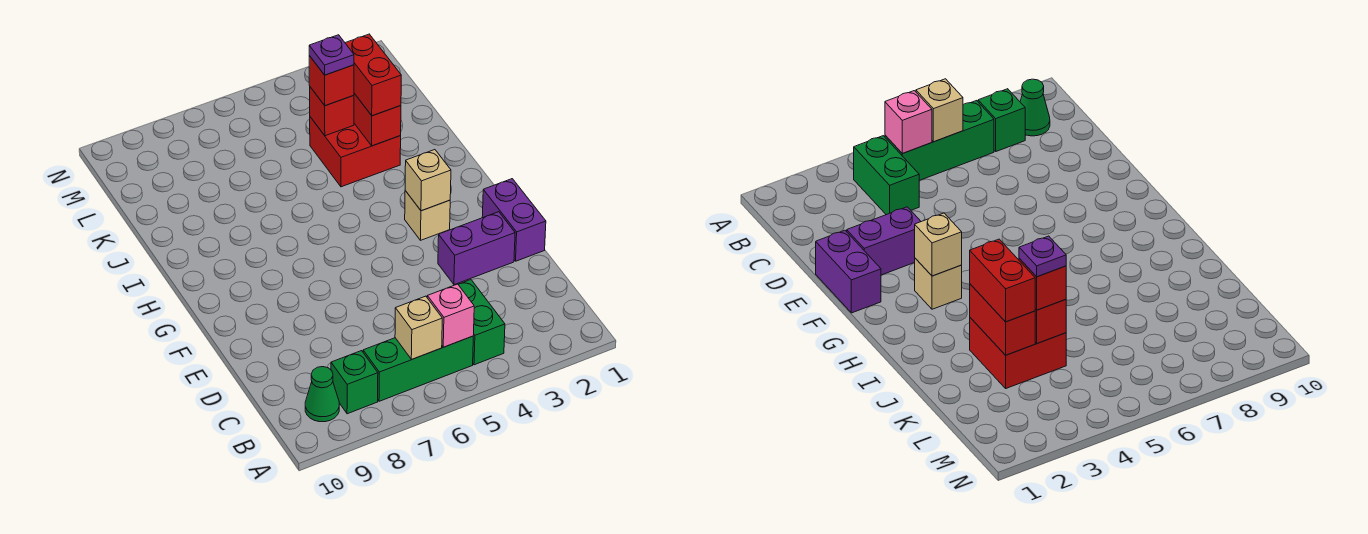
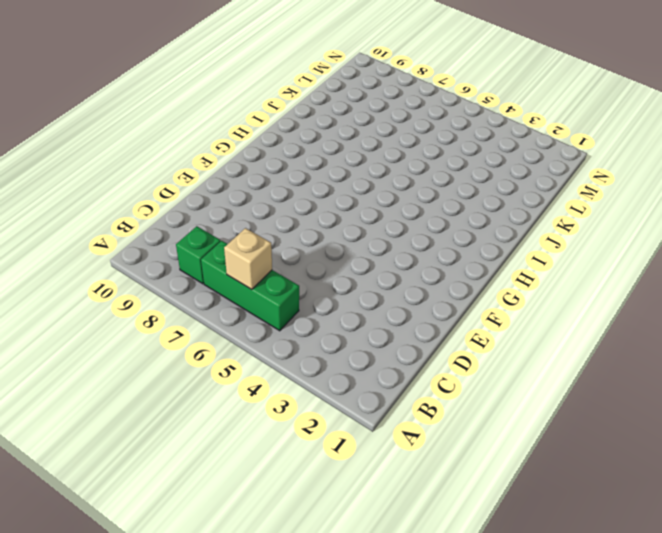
none -> green brick B4:C4 level 1
none -> green cone B9 level 1
none -> purple brick E1:F1 level 1

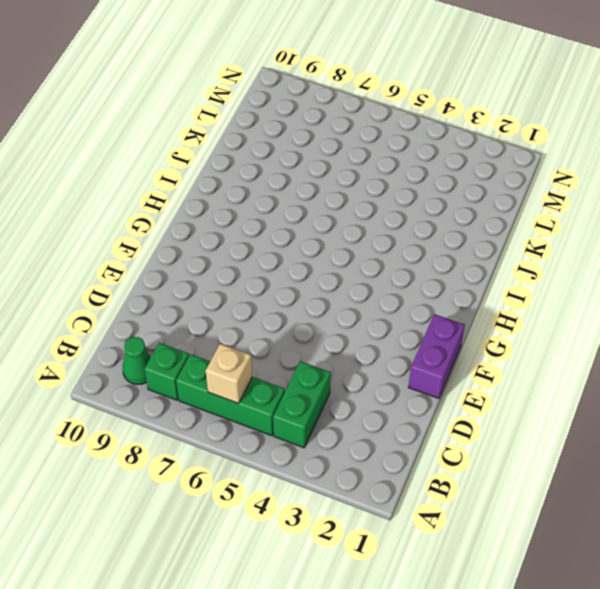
none -> purple brick E2:E3 level 1
none -> tan brick G3 level 1
none -> red brick J3:K4 level 1

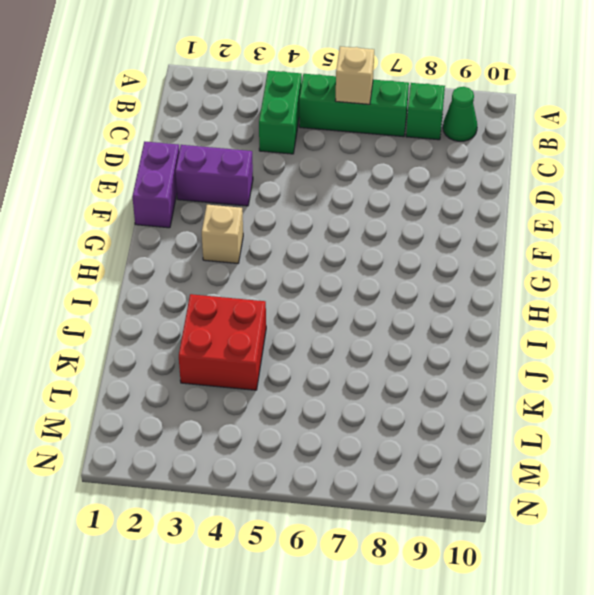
none -> pink brick B5 level 2
none -> tan brick G3 level 2
none -> red brick J3:K3 level 2

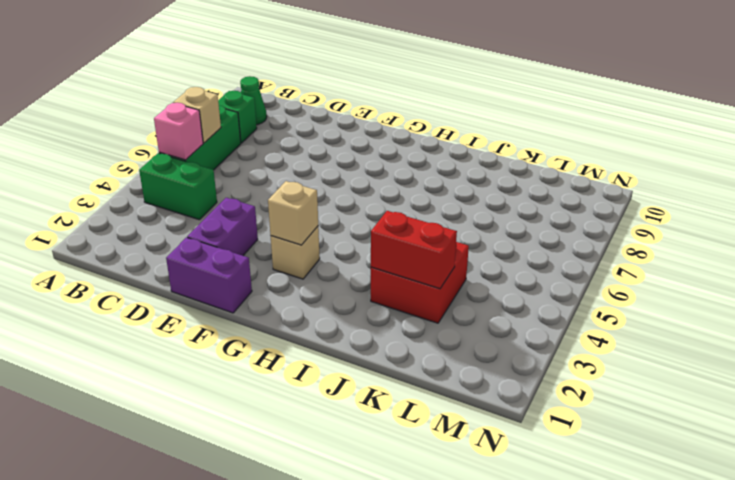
none -> red brick K4 level 2
none -> red brick J3:K3 level 3
none -> red brick K4 level 3

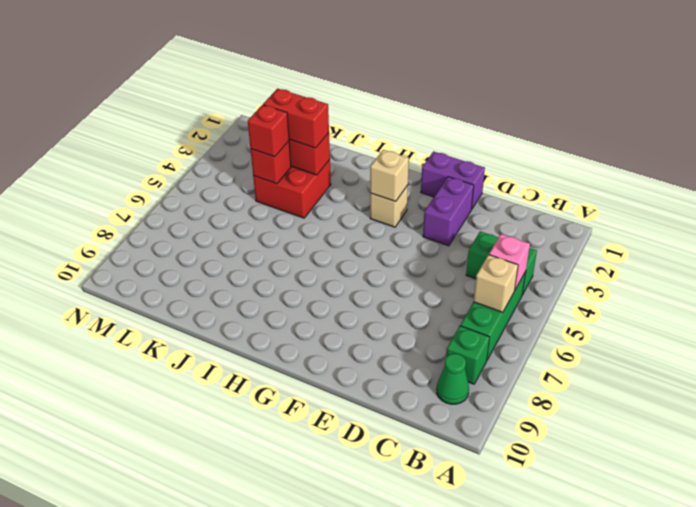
none -> purple plate K4 level 4

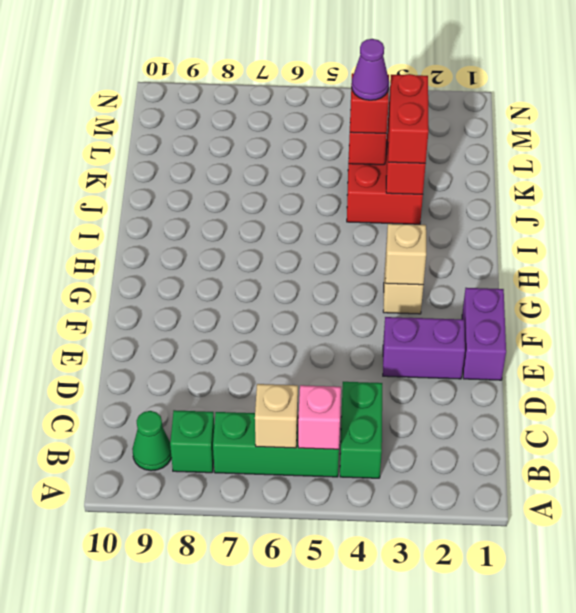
purple cone K4 level 4 -> purple plate K4 level 4

